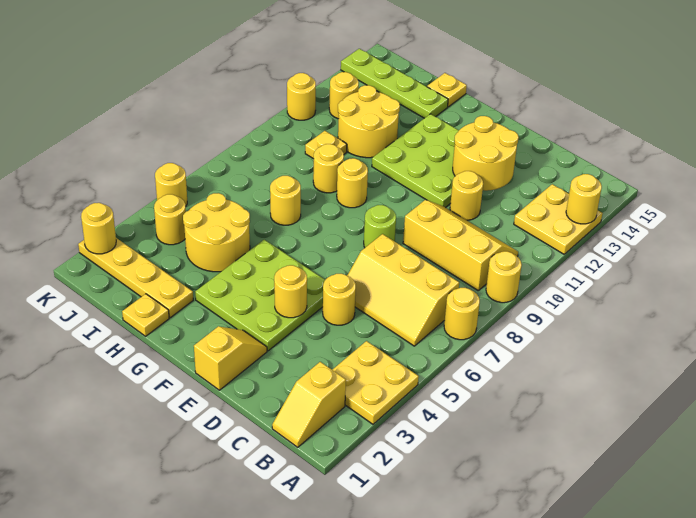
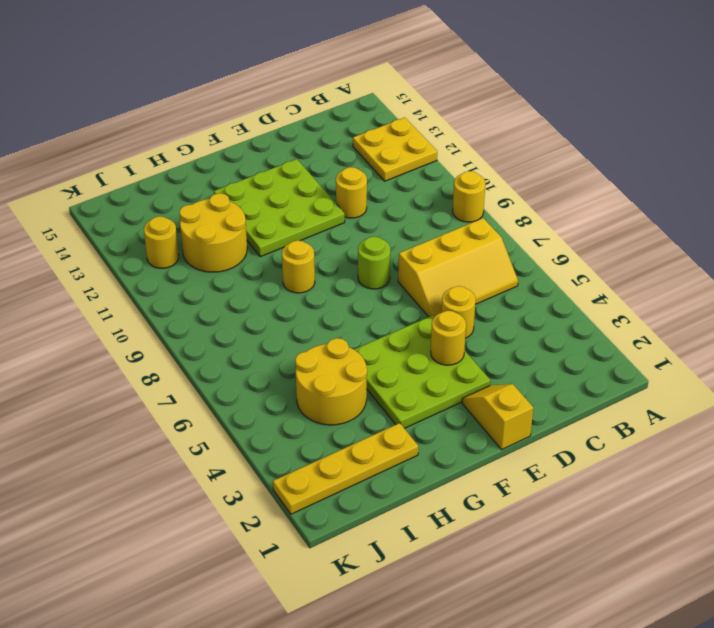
none -> yellow plate A3:B4 level 1
none -> yellow round brick A7 level 1
none -> yellow slope B1:B2 level 1 top 2
none -> yellow slope B9:D10 level 1 top 9

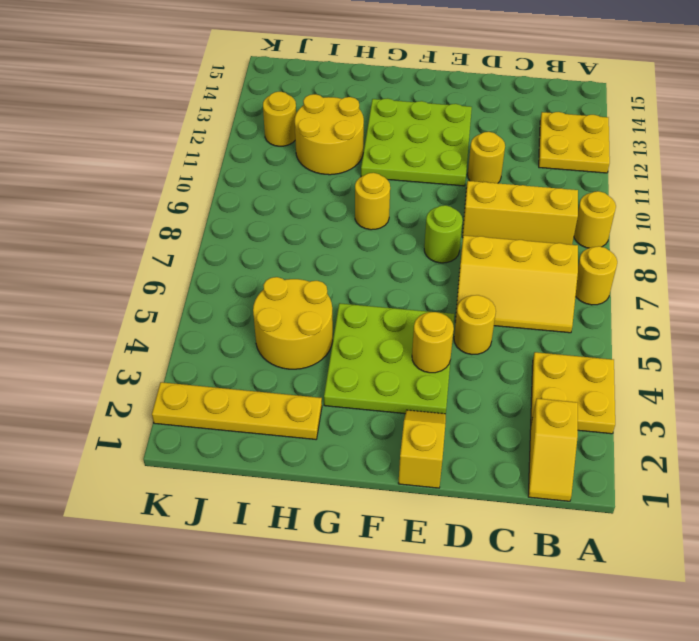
none -> yellow plate H1 level 1
none -> yellow round brick H7 level 1
none -> yellow round brick H9 level 1
none -> lime plate H14:K14 level 1

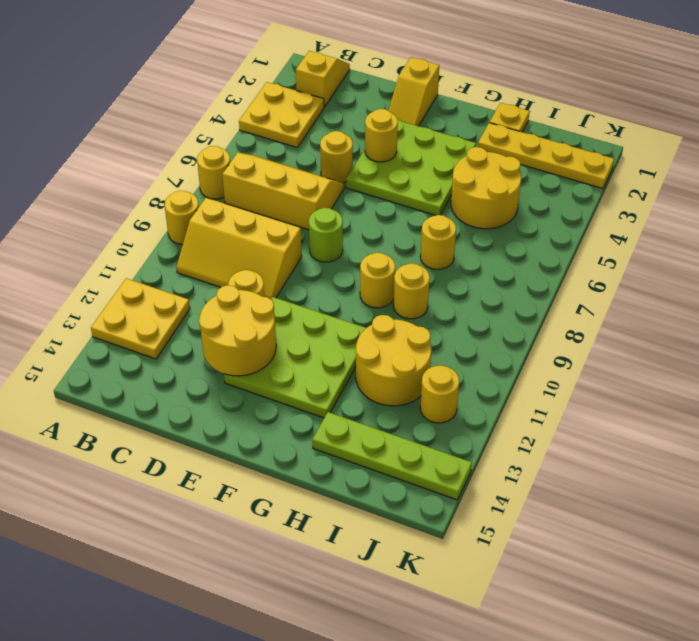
none -> yellow plate H15 level 1
none -> yellow plate I10 level 1
none -> yellow round brick J4 level 1
none -> yellow round brick K5 level 1

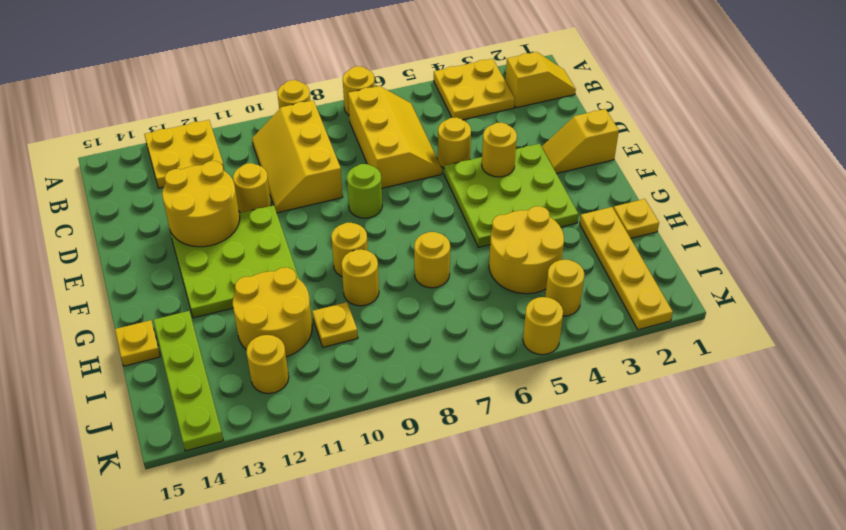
none -> yellow round brick K11 level 1
none -> yellow round brick A13 level 2
none -> yellow round brick K2 level 2

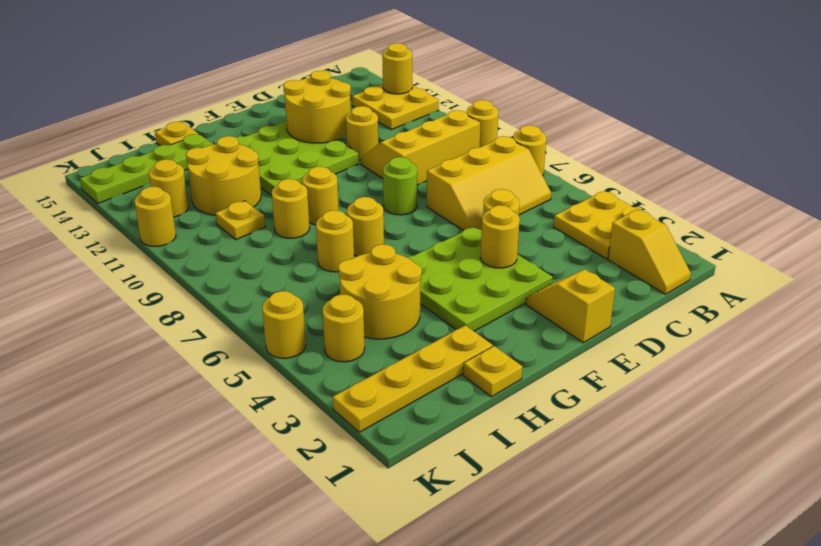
yellow round brick G7 level 1 -> yellow round brick K2 level 2

